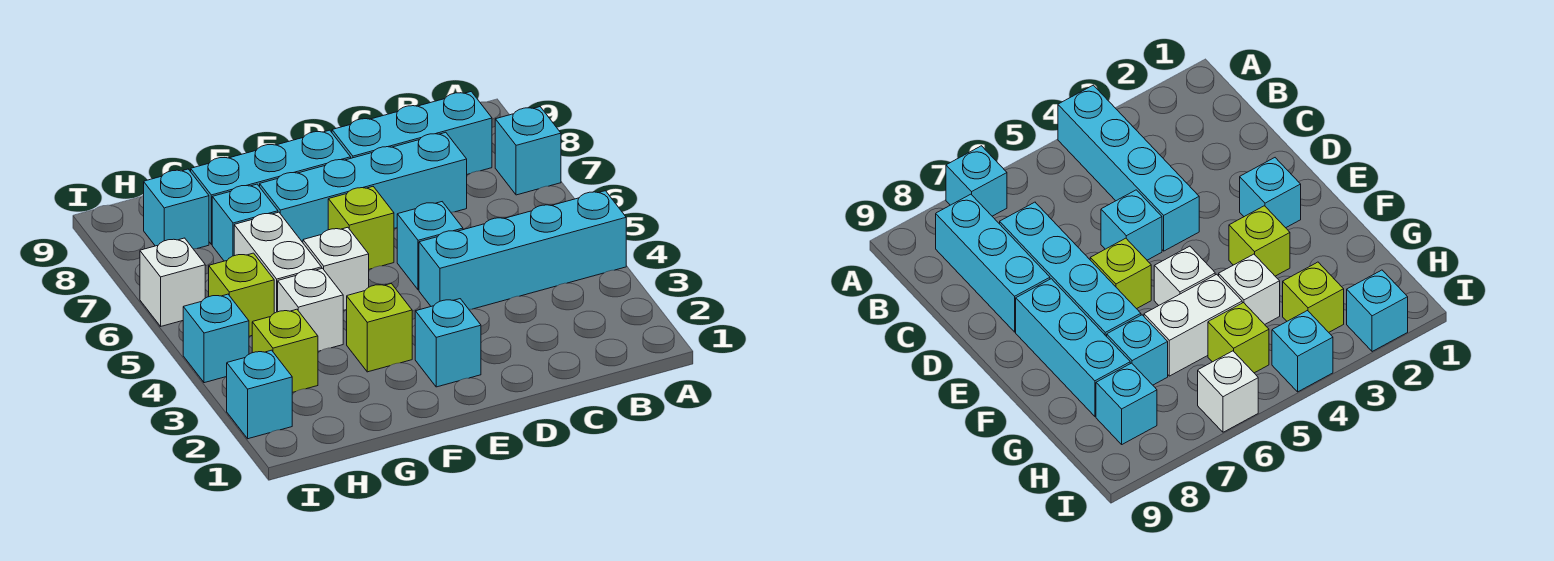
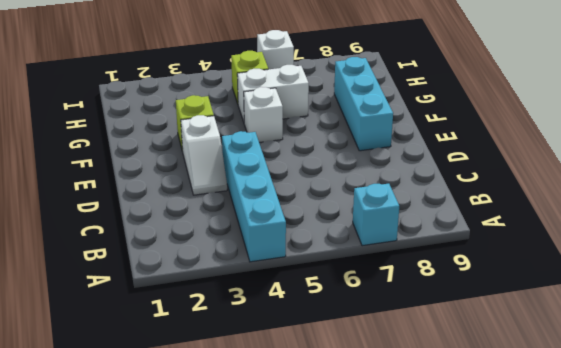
white slope D3:E3 level 1 top E -> none
none -> cyan brick B8:D8 level 1
none -> cyan brick C7:F7 level 1
none -> cyan brick D5 level 1

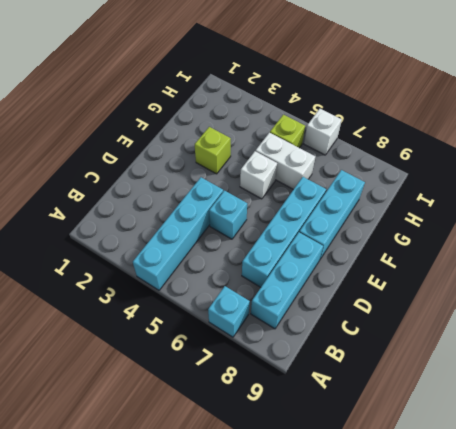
none -> cyan brick E2 level 1
none -> lime brick E6 level 1
none -> white brick G4 level 1

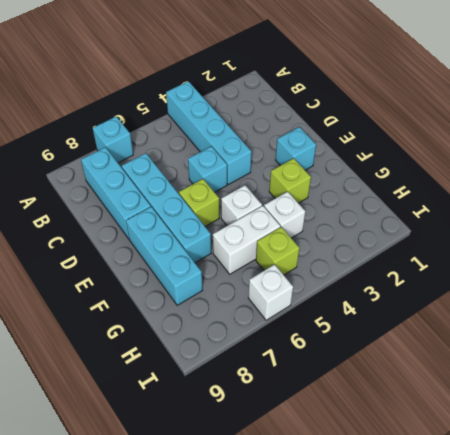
none -> cyan brick G7 level 1
none -> lime brick H3 level 1
none -> cyan brick H8 level 1

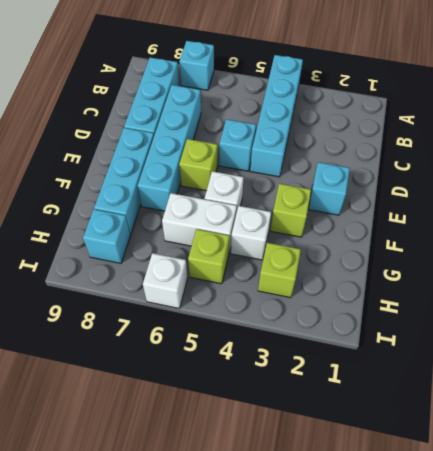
none -> cyan brick G7 level 1
none -> cyan brick I2 level 1
none -> cyan brick I4 level 1

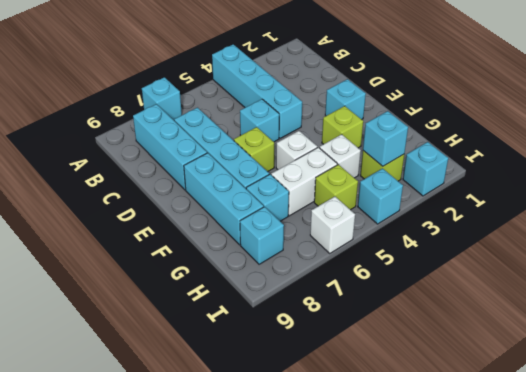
cyan brick H3 level 2 -> none

